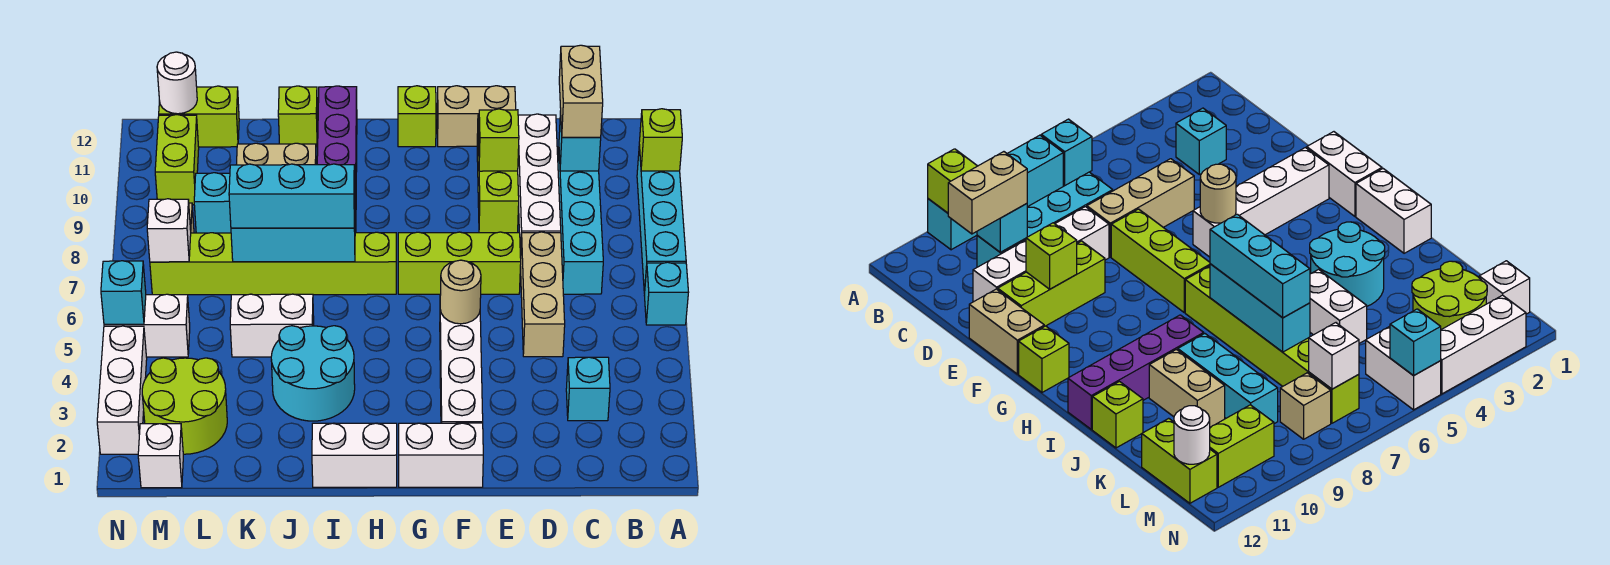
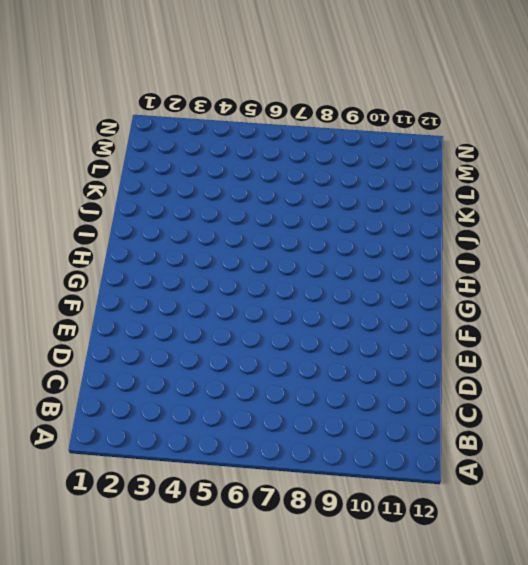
none -> cyan brick A6 level 1
none -> cyan brick A7:A10 level 1
none -> cyan brick C3 level 1
none -> cyan brick C7:C10 level 1

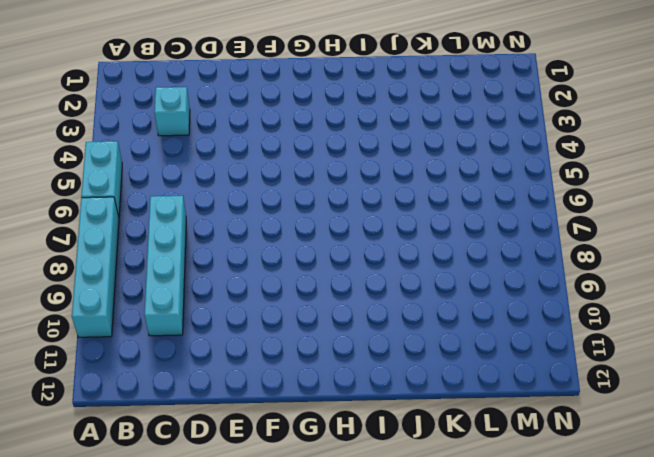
cyan brick A5:A6 level 1 -> cyan brick A6 level 1
none -> tan brick D5:D7 level 1
none -> white brick D8:D11 level 1
none -> lime brick E7:G7 level 1
none -> lime brick E9:E11 level 1

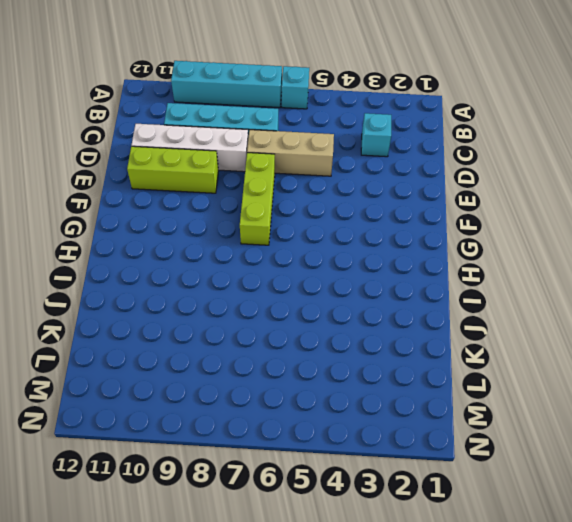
none -> tan brick E12:F12 level 1
none -> white brick F1:G1 level 1
none -> white brick F2:F5 level 1
none -> lime brick G12 level 1

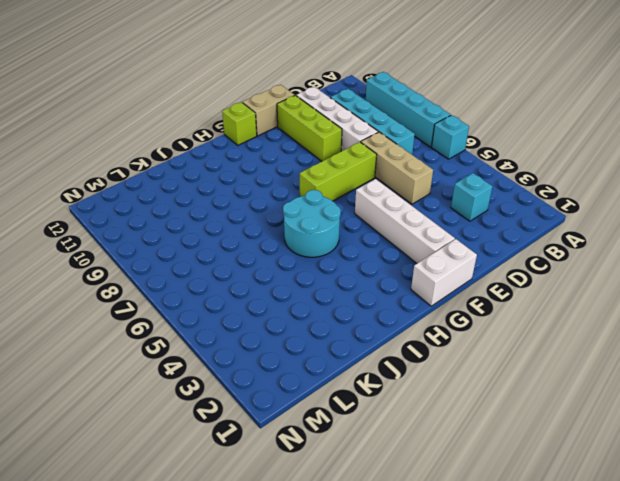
cyan round brick H5:I6 level 1 -> cyan round brick I3:J4 level 1
none -> white brick H1:I1 level 1
none -> lime brick H7:M7 level 1
none -> purple brick I9:I12 level 1
none -> white brick J5:K5 level 1

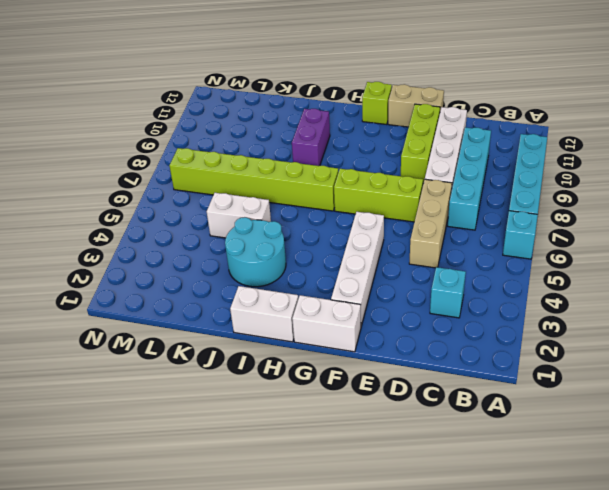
purple brick I9:I10 level 1 -> purple brick I9:I12 level 1
none -> cyan brick J9:L9 level 1
none -> tan brick J10:K10 level 1
none -> lime brick J12 level 1
none -> lime round brick L2:M3 level 1

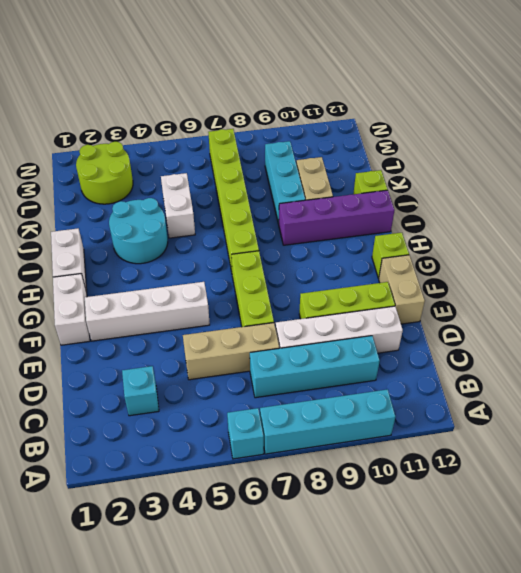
none -> lime brick L12:M12 level 1
none -> white brick M1 level 1
none -> white brick M5:N5 level 1
none -> tan brick M8 level 1

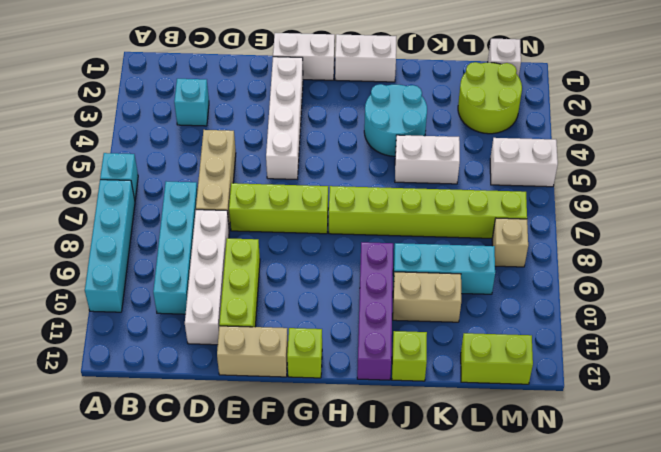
none -> lime brick M10:M11 level 1
none -> white brick N2:N4 level 1
none -> lime brick A10 level 2
none -> cyan brick C10 level 2

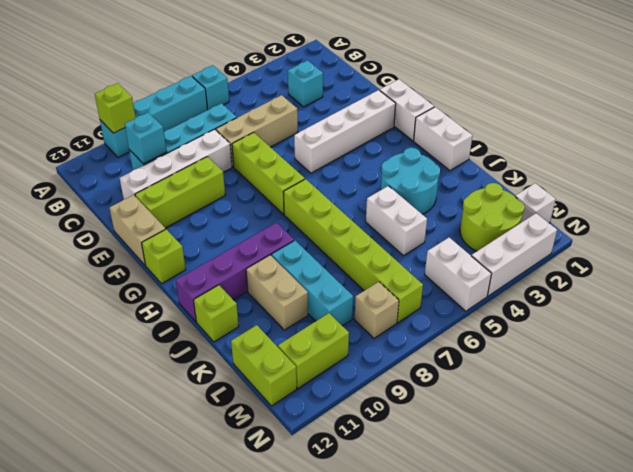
none -> lime brick E10 level 2
none -> tan round brick F5 level 2
none -> cyan brick I7:K7 level 2
none -> white brick M7 level 2

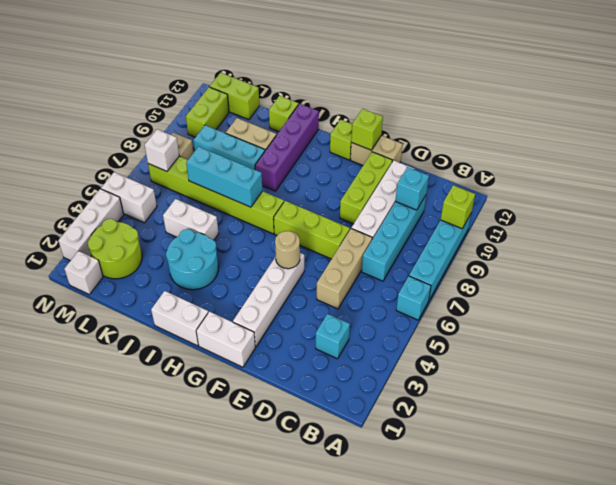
lime brick F12 level 2 -> lime brick E10 level 2
none -> white round brick M12 level 2
none -> cyan brick N5 level 2
none -> tan brick C10:C11 level 3
none -> cyan brick I7:K7 level 3

